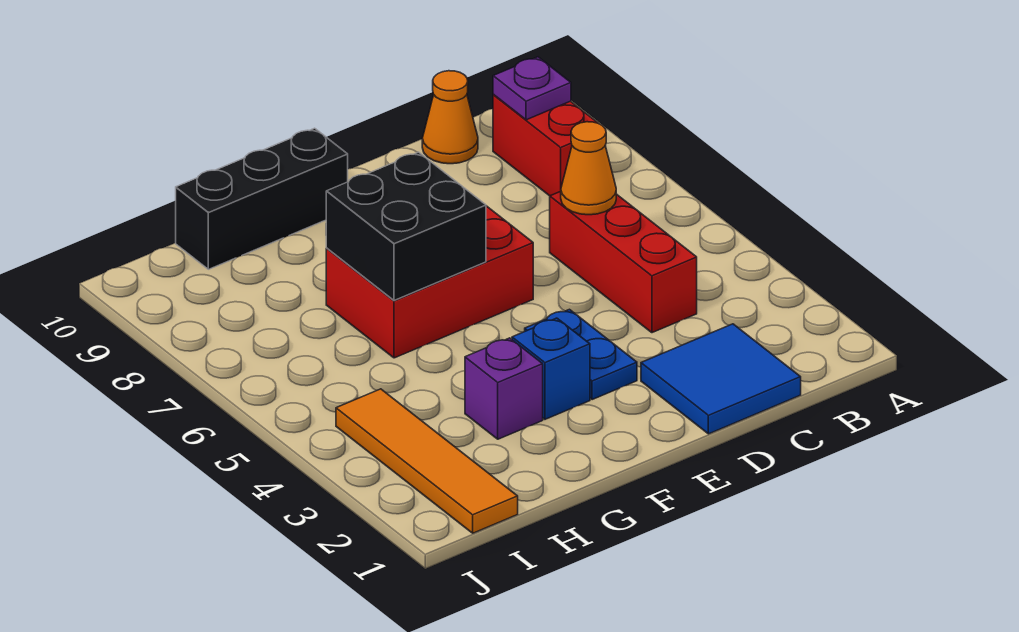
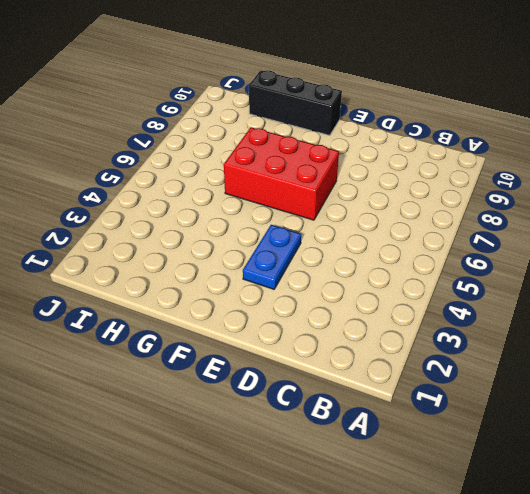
none -> red brick B8:B9 level 1
none -> blue tile C1:D2 level 1
none -> red brick C4:C6 level 1

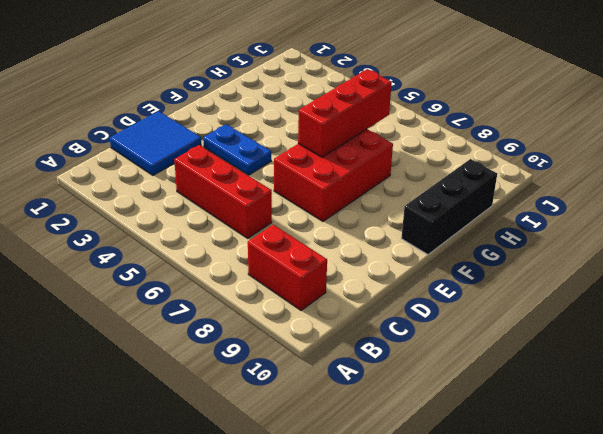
red brick F6:H6 level 2 -> black brick F6:G7 level 2
none -> orange cone C10 level 1
none -> blue brick F3 level 1
none -> purple brick G3 level 1

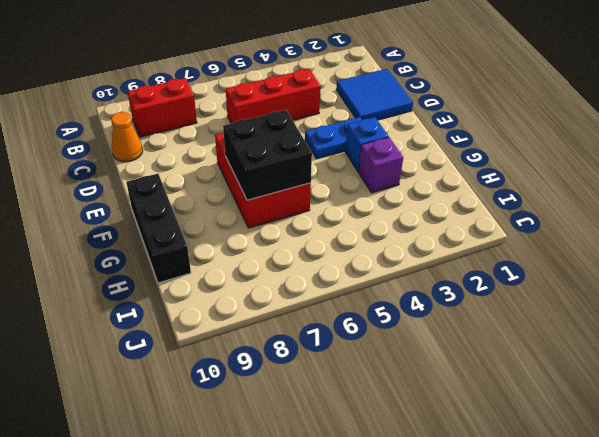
none -> orange tile I1:I4 level 1
none -> purple plate B9 level 2
none -> orange cone C6 level 2

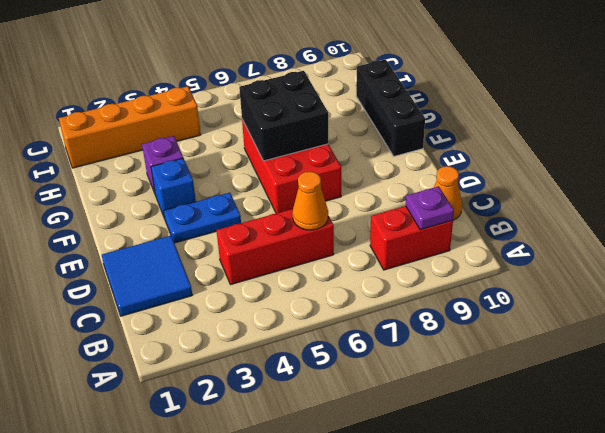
orange brick I1:I4 level 1 -> orange tile I1:I4 level 1

